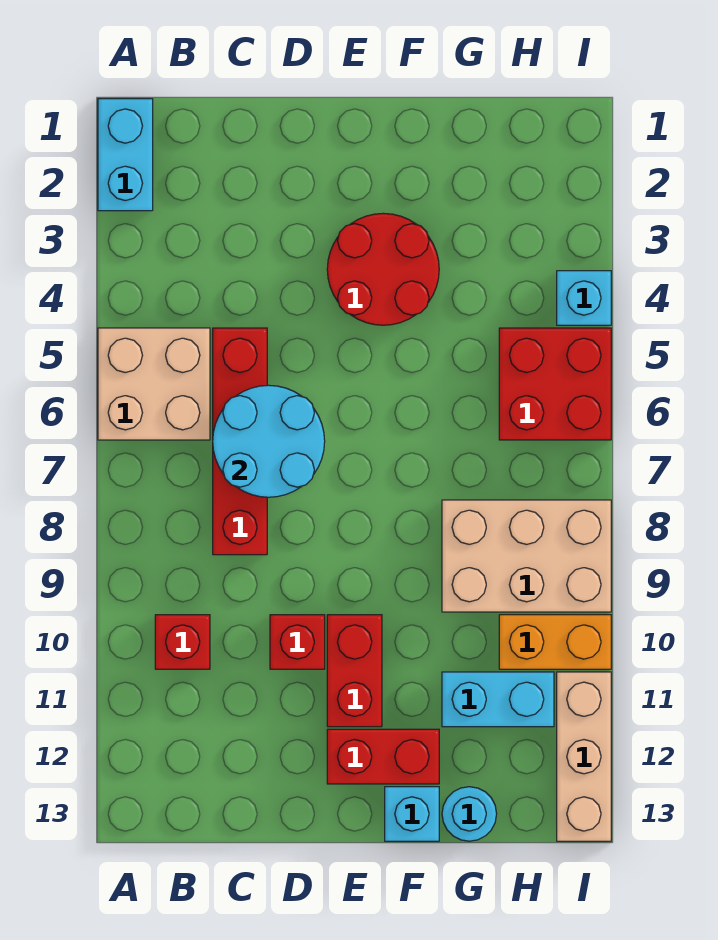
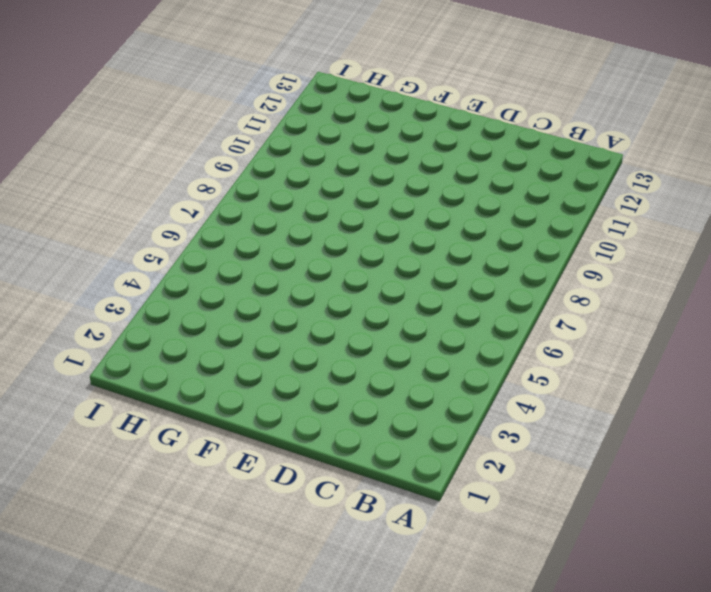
none -> cyan brick A1:A2 level 1
none -> tan brick A5:B6 level 1
none -> red brick B10 level 1

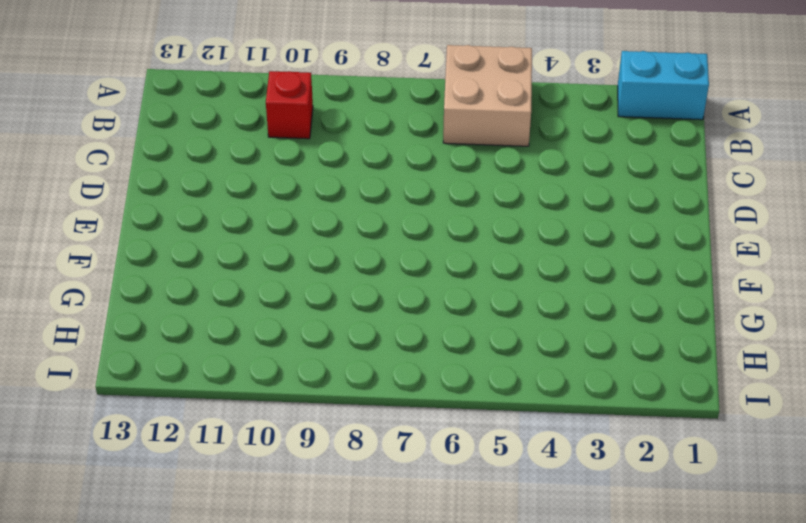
none -> red brick C5:C8 level 1
none -> red brick D10 level 1
none -> red round brick E3:F4 level 1

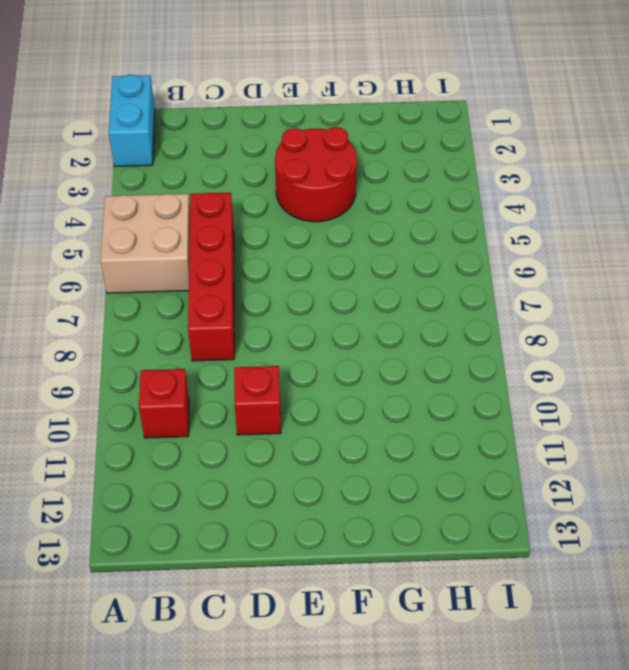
none -> red brick E10:E11 level 1
none -> red brick E12:F12 level 1
none -> cyan brick F13 level 1

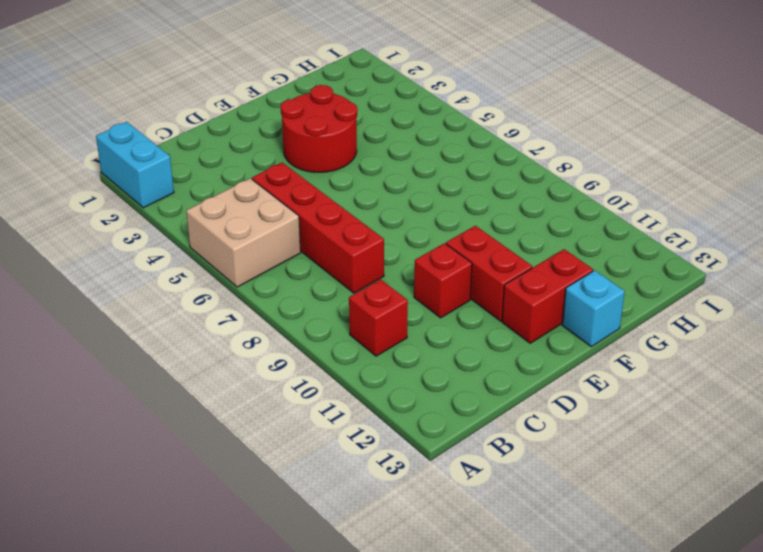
none -> tan brick G8:I9 level 1
none -> cyan brick G11:H11 level 1
none -> cyan round brick G13 level 1

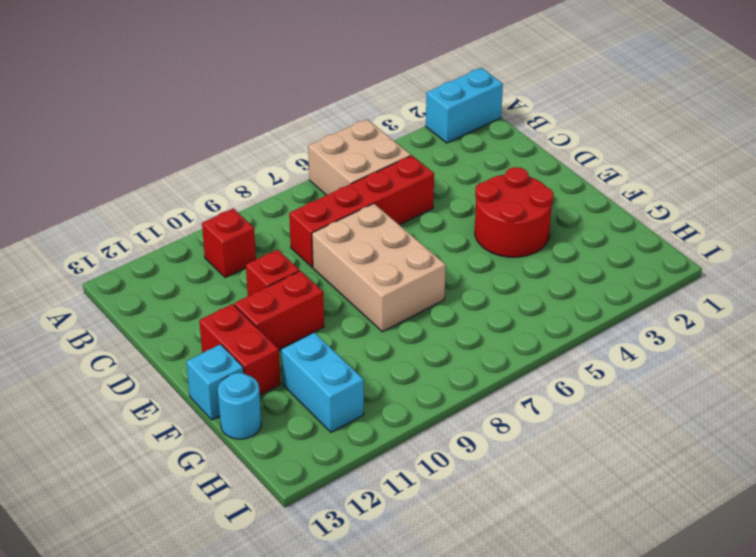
tan brick D7:F8 level 1 -> tan brick G8:I9 level 1
none -> red brick H5:I6 level 1
none -> orange brick H10:I10 level 1
none -> cyan brick I4 level 1

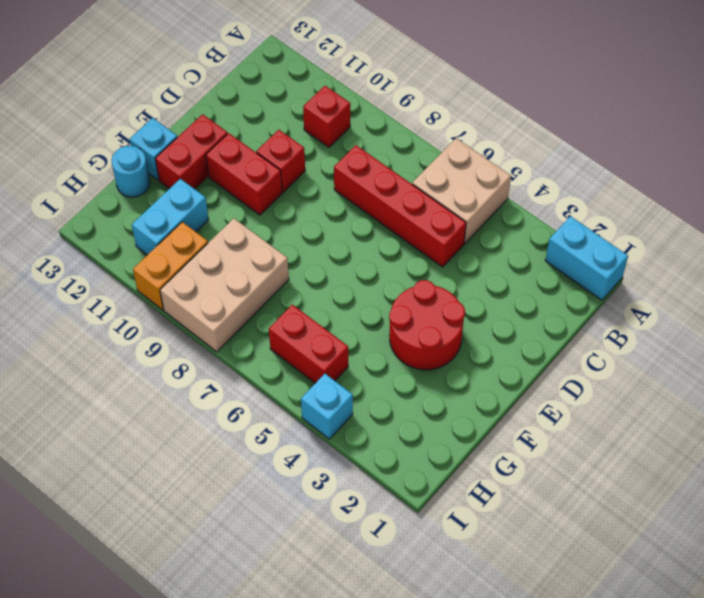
red brick H5:H6 level 1 -> red brick H5:I6 level 1
none -> tan brick I11:I13 level 1
none -> cyan round brick C6:D7 level 2

